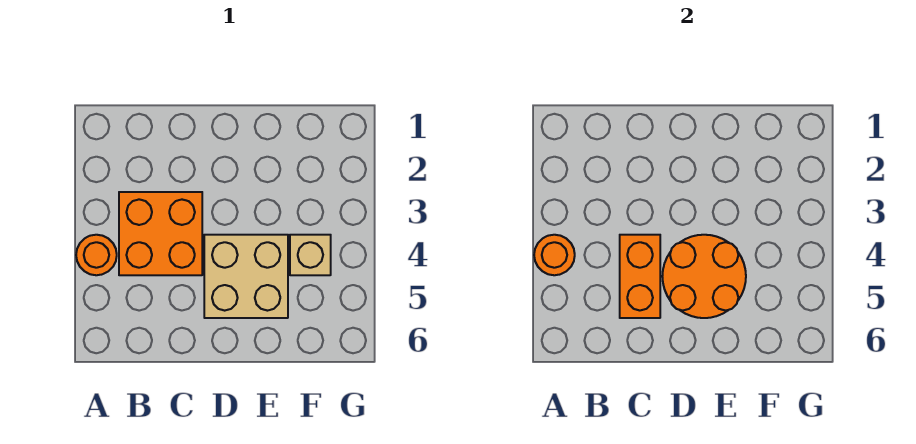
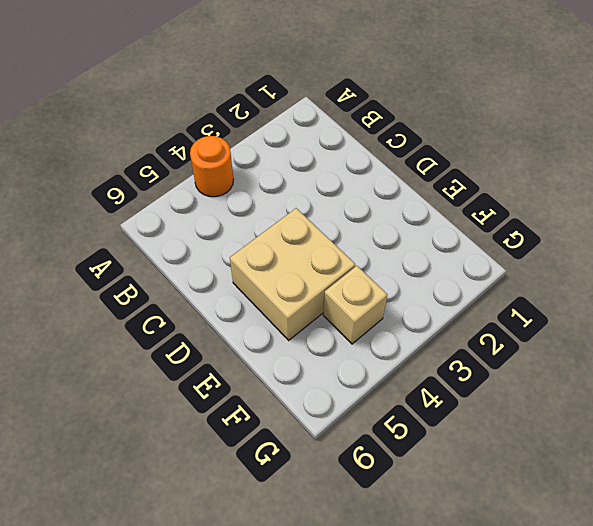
none -> orange brick B3:C4 level 1
none -> orange round brick A4 level 2

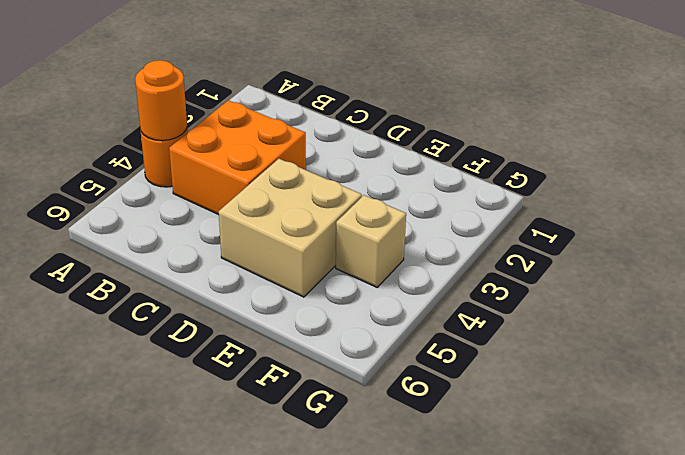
none -> orange brick C4:C5 level 2
none -> orange round brick D4:E5 level 2

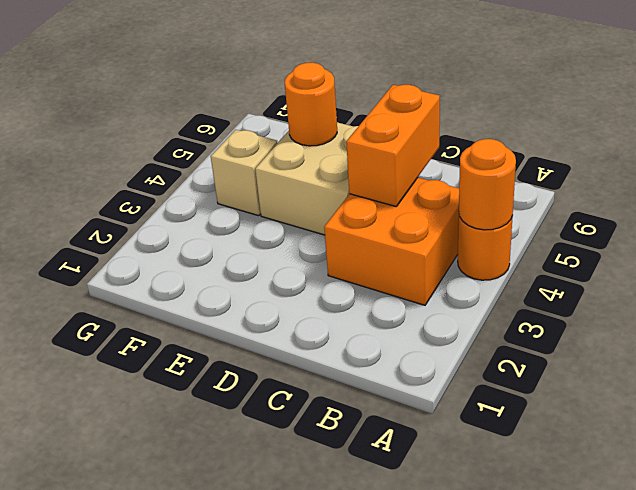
orange round brick E5 level 2 -> orange round brick D4:E5 level 2

